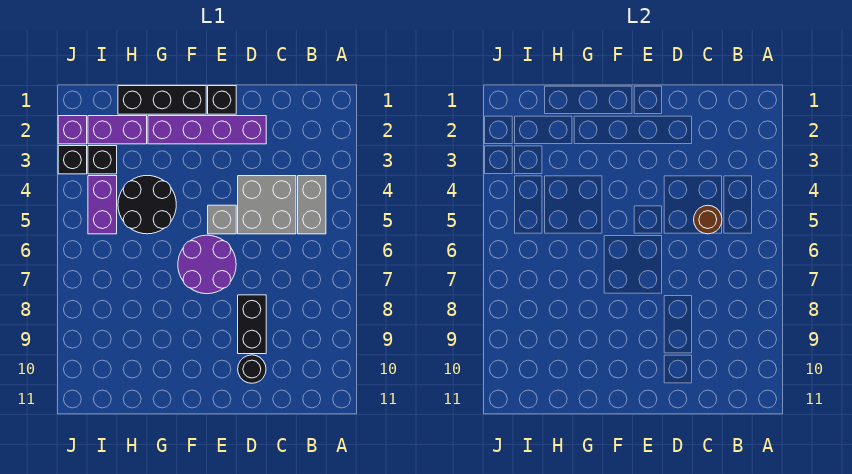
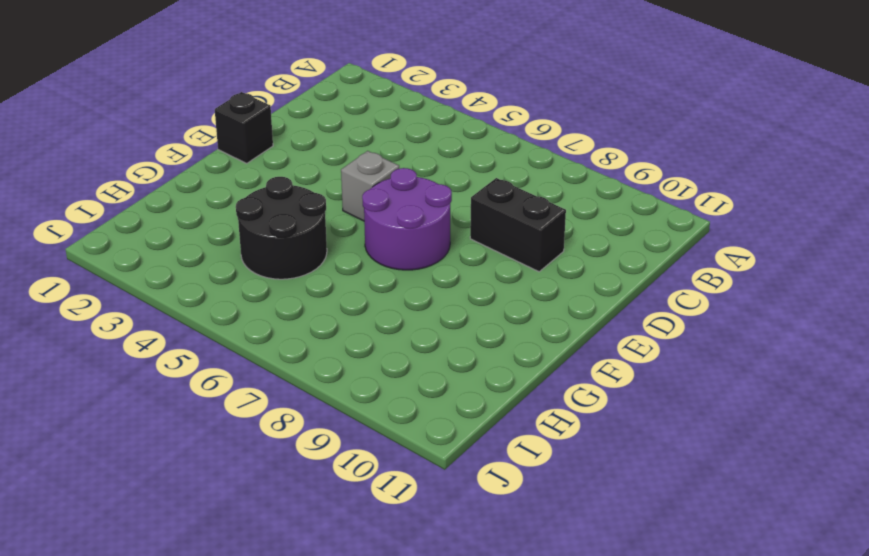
none -> grey brick B4:B5 level 1
none -> grey brick C4:D5 level 1
none -> purple brick D2:G2 level 1

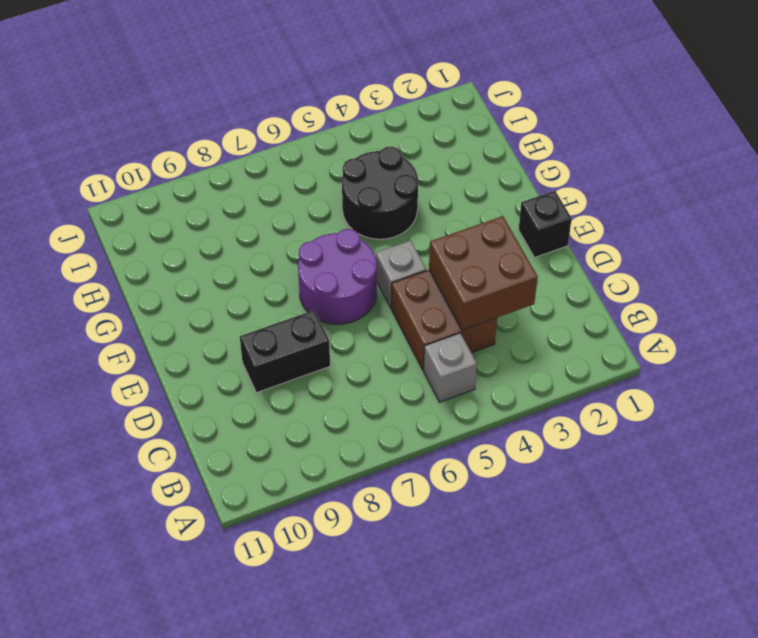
grey brick B5 level 1 -> grey brick B4:B5 level 1
brown brick C3:D4 level 2 -> none
brown brick C4:D5 level 1 -> grey brick C4:D5 level 1
none -> purple brick D2:G2 level 1
none -> black round brick D10 level 1
none -> black brick F1:H1 level 1

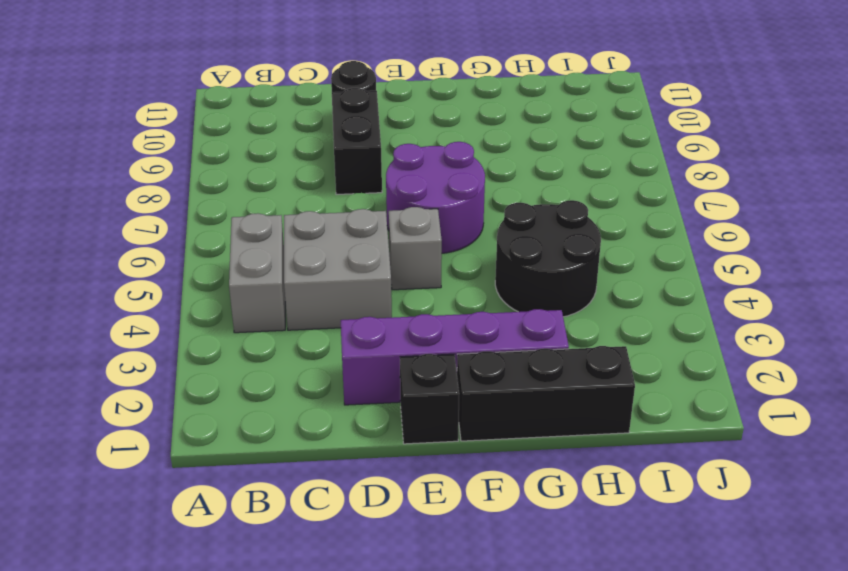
none -> purple brick H2:I2 level 1
none -> black brick I3 level 1
none -> purple brick I4:I5 level 1

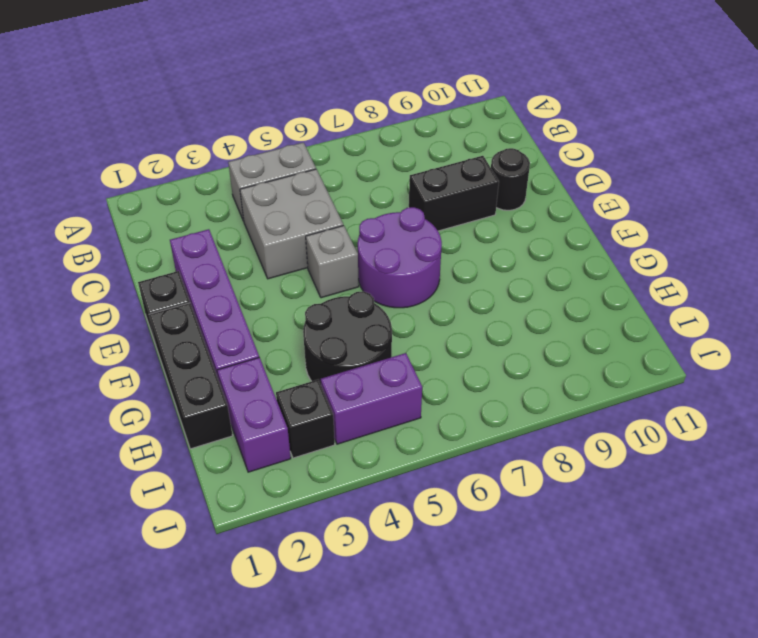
none -> purple brick J2 level 1
none -> black brick J3 level 1
none -> brown round brick C5 level 2

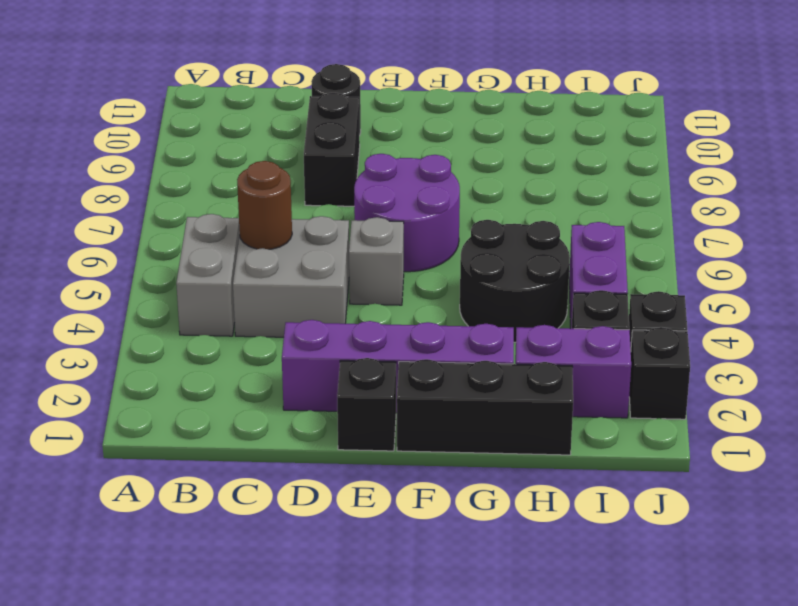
black brick J2 level 1 -> purple brick J2 level 1

